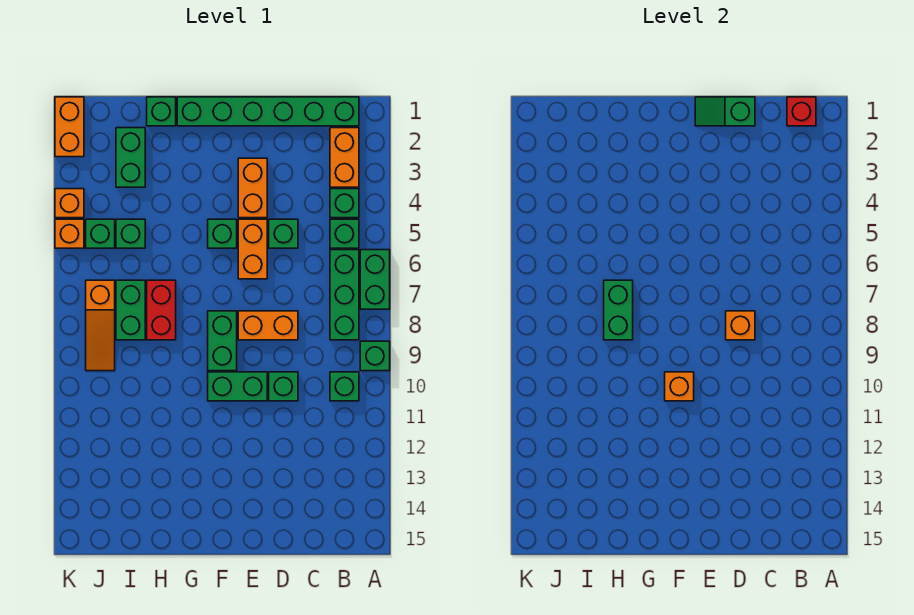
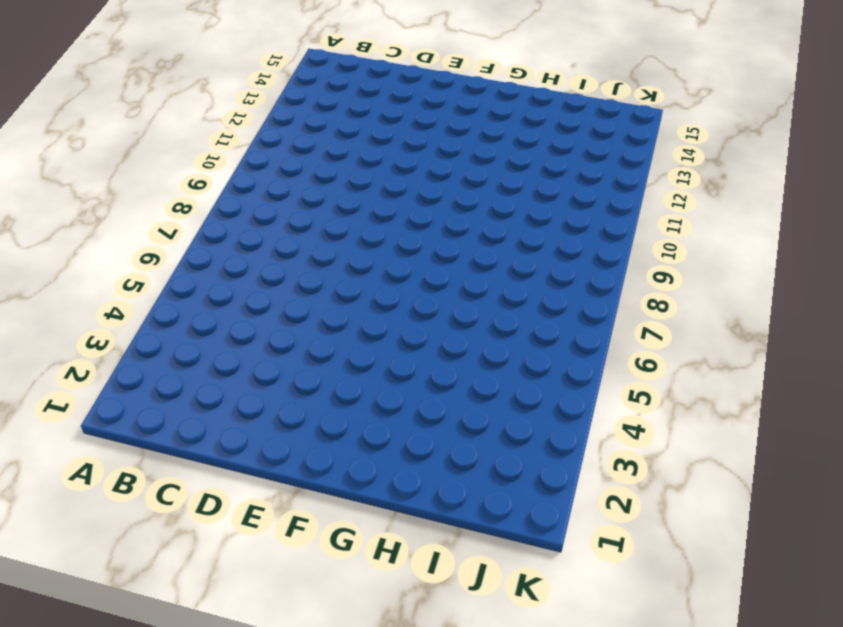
none -> green brick A6:A7 level 1
none -> green brick A9 level 1
none -> green brick B1:G1 level 1
none -> orange brick B2:B3 level 1

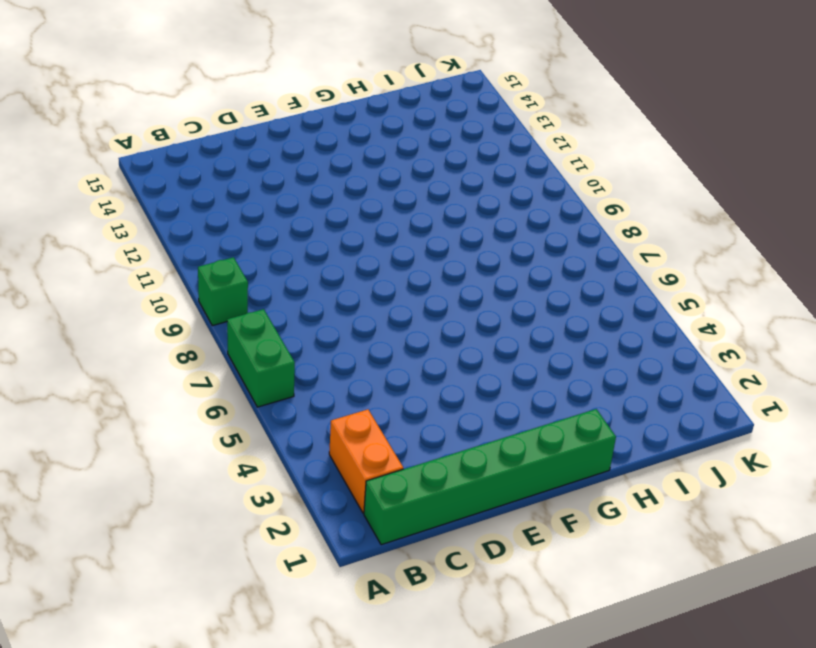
none -> green brick B4 level 1
none -> green brick B5 level 1
none -> green brick B6:B8 level 1
none -> green brick B10 level 1

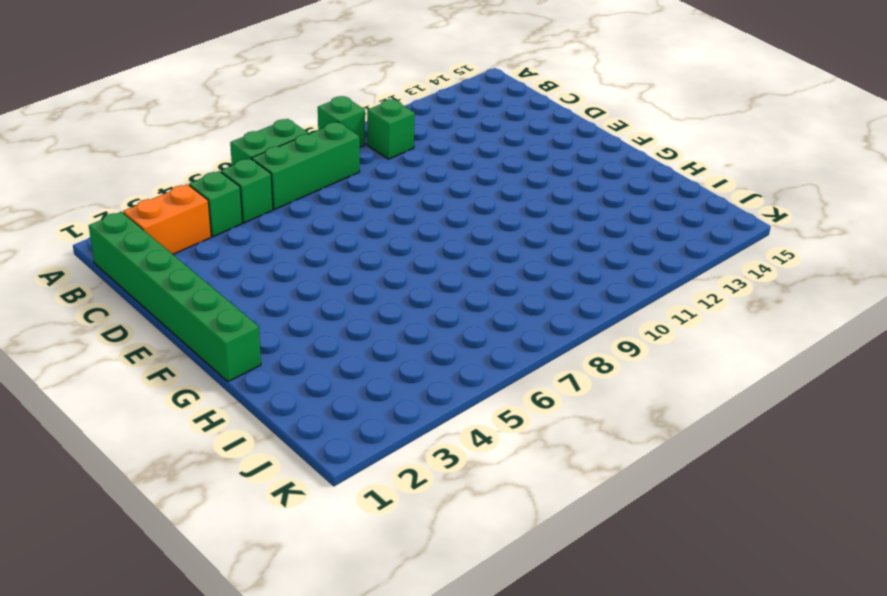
none -> green brick D5 level 1
none -> orange brick D8:E8 level 1
none -> green brick D10 level 1
none -> orange brick E3:E4 level 1

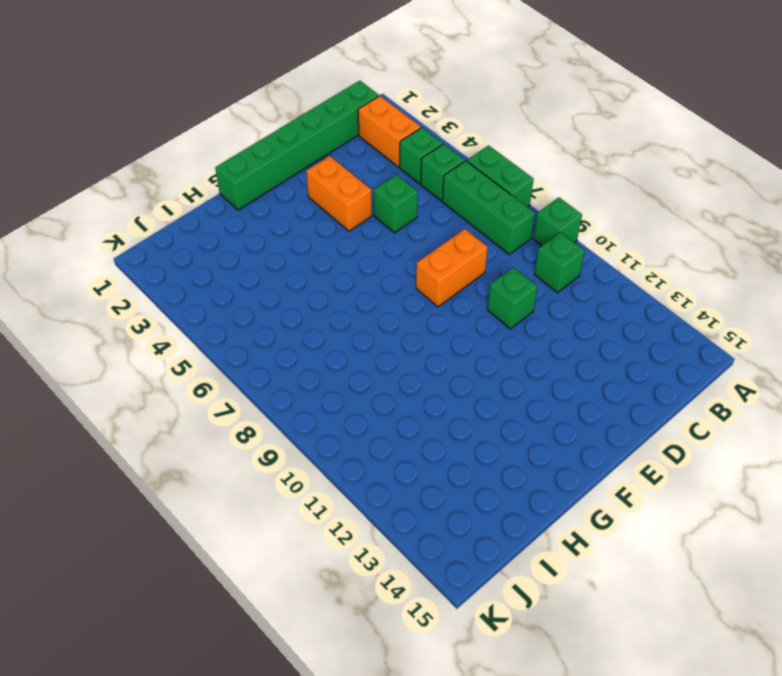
none -> orange brick E5:E6 level 1
none -> green brick E10:F10 level 1
none -> green brick F5 level 1
none -> green brick F8:F9 level 1

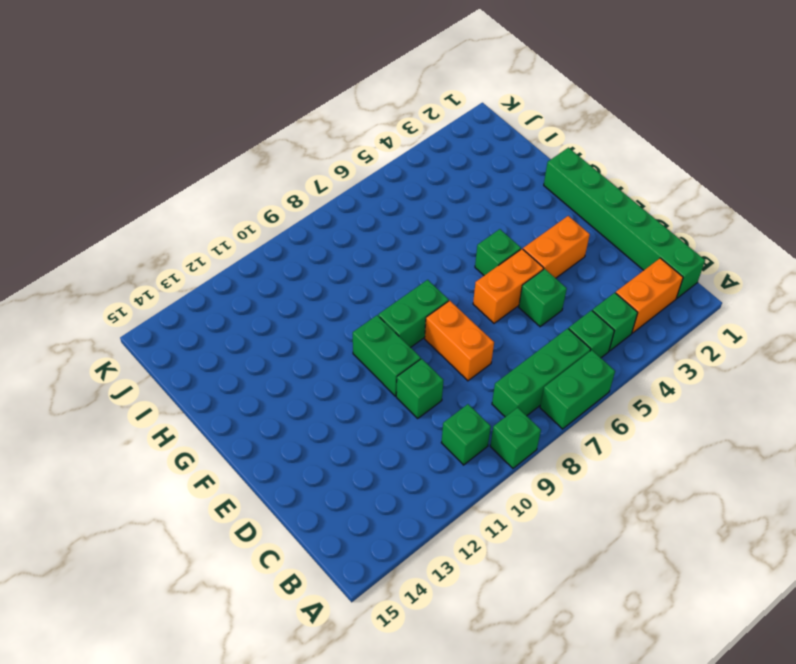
none -> green brick H1 level 1
none -> red brick H7:H8 level 1
none -> green brick I2:I3 level 1
none -> green brick I5 level 1

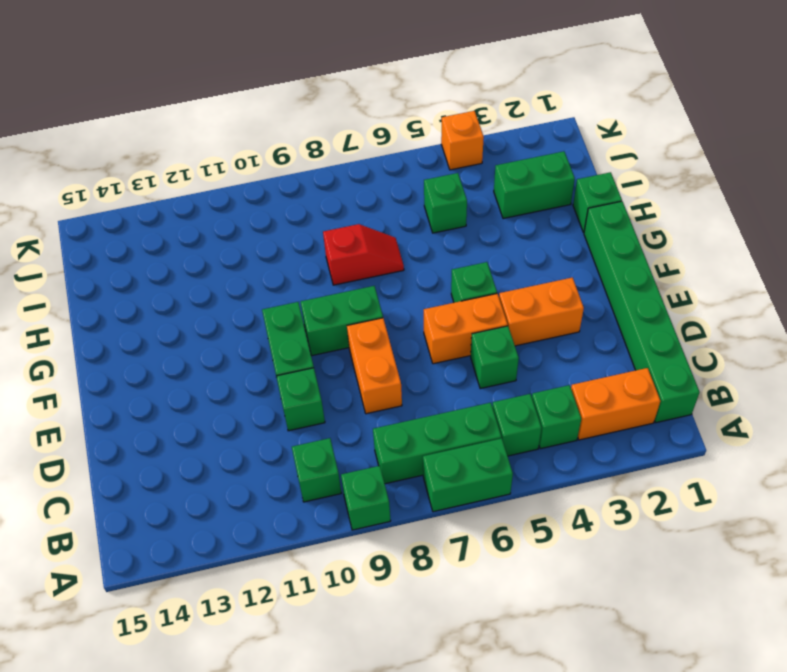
red slope H7:H8 level 1 top 8 -> red brick H7:H8 level 1
none -> green brick I7:I8 level 1
none -> green brick J5 level 1
none -> orange slope J7:J9 level 1 top 7
none -> orange brick K1:K2 level 1

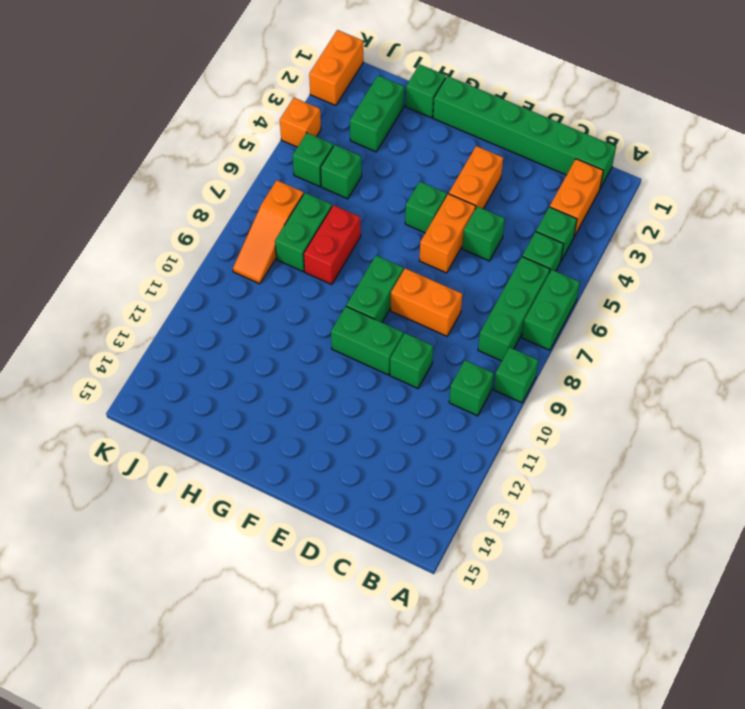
none -> orange brick K5 level 1
none -> red brick B1 level 2
none -> green slope D1:E1 level 2 top D
none -> orange brick D8 level 2

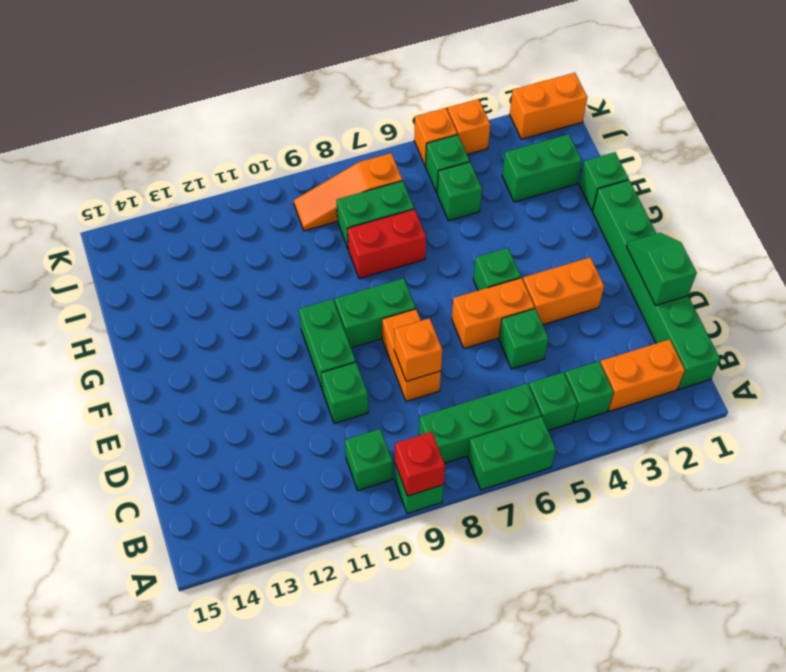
red brick A9 level 2 -> red brick B1 level 2
none -> orange brick F10 level 2
none -> green brick H7:H8 level 2

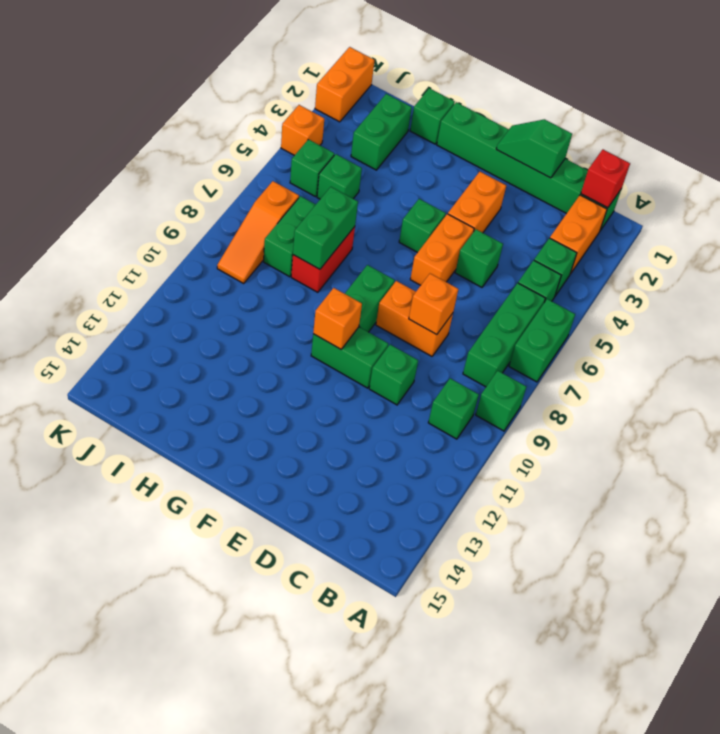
none -> orange brick K5 level 1

